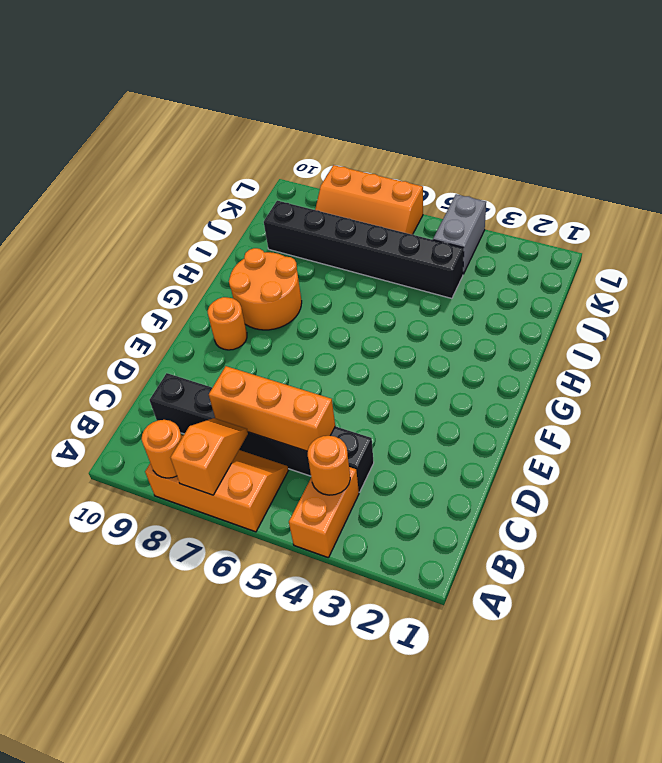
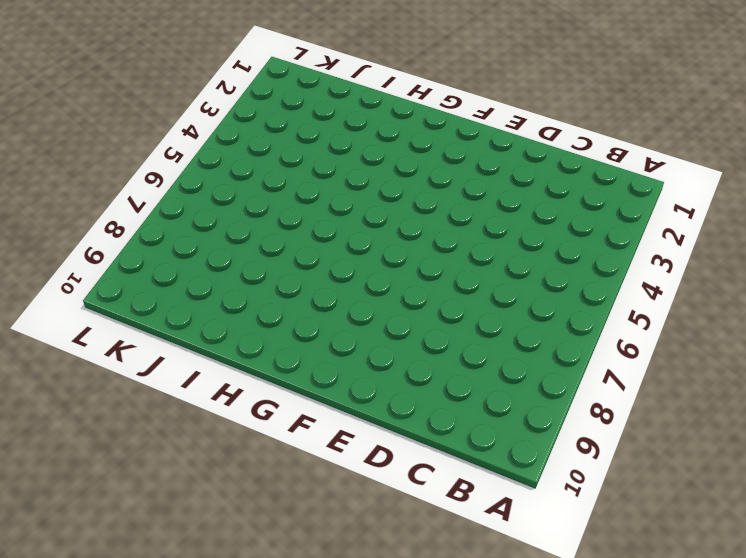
none -> orange brick A4:B4 level 1
none -> orange slope A6:B8 level 1 top A
none -> black brick C4:C9 level 1

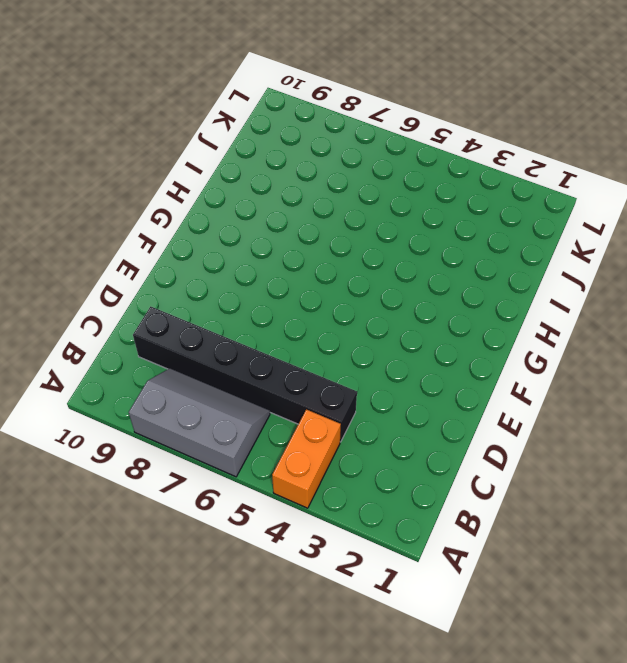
grey slope A6:B8 level 1 top A -> orange slope A6:B8 level 1 top A
none -> orange round brick F9 level 1
none -> orange round brick G8:H9 level 1
none -> black brick J4:J9 level 1

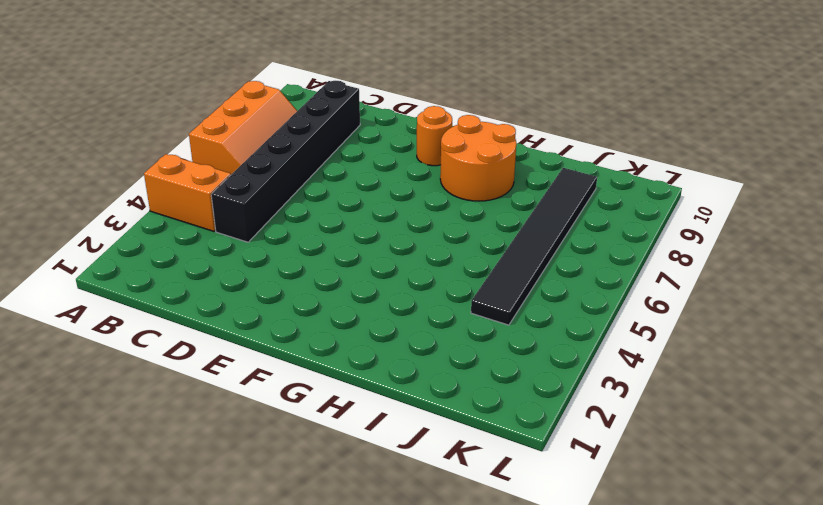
black tile J4:J9 level 1 -> black brick J4:J9 level 1
none -> grey brick K4:L4 level 1
none -> orange slope K6:L8 level 1 top L
none -> orange slope A7:B7 level 2 top A

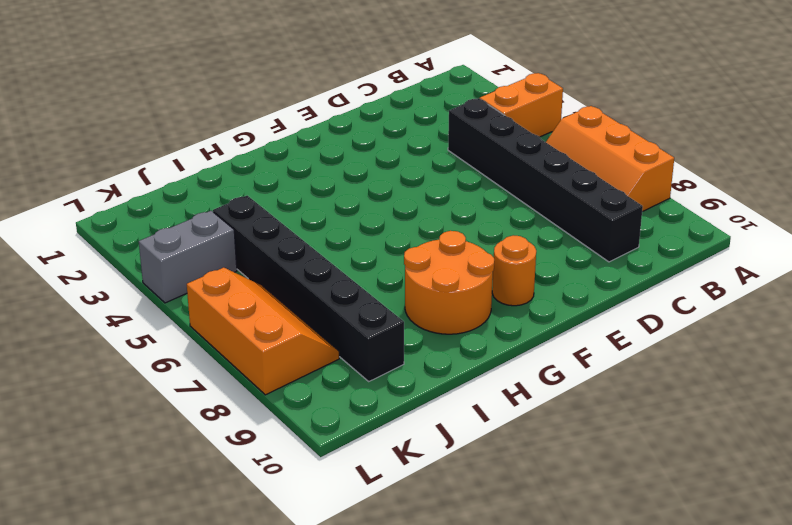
none -> orange slope A7:B7 level 2 top A
none -> orange round brick A8 level 2
none -> orange round brick B4 level 2

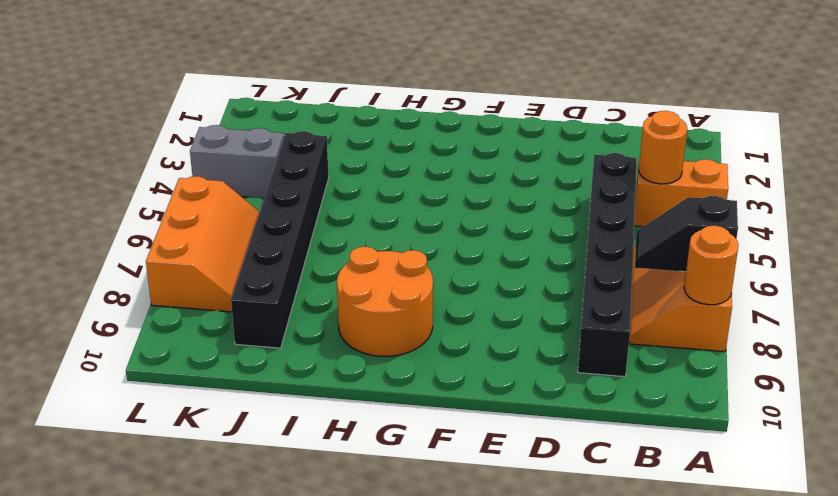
black slope A7:B7 level 2 top A -> orange slope A7:B7 level 2 top A
none -> orange round brick F9 level 1
none -> orange brick C5:C7 level 2

